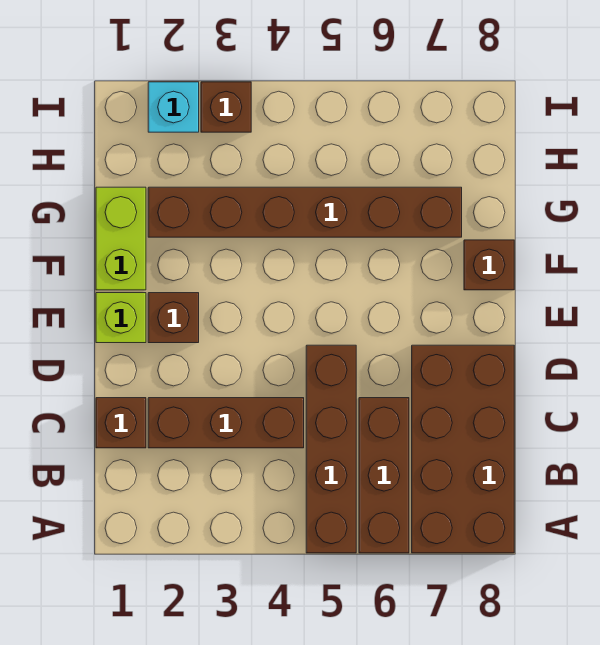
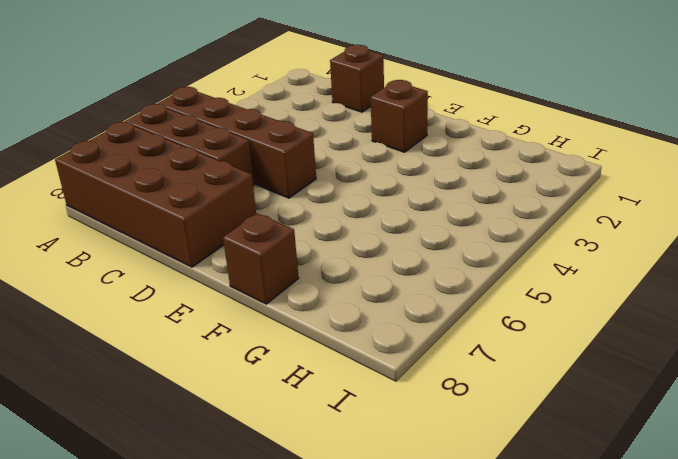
none -> brown brick C2:C4 level 1
none -> lime brick E1 level 1
none -> lime brick F1:G1 level 1

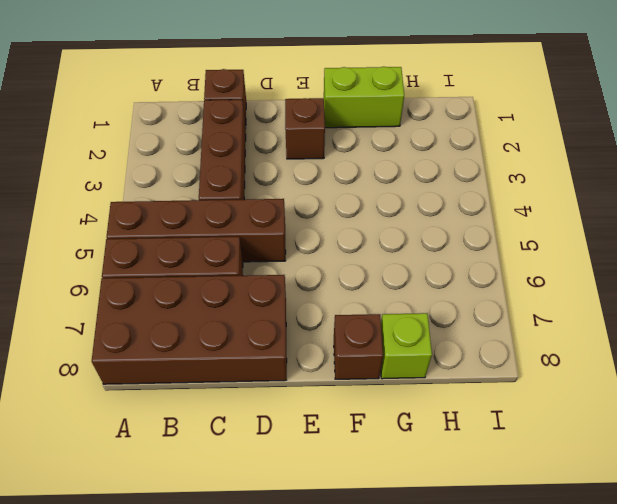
lime brick G8 level 1 -> lime brick E1 level 1
none -> brown brick G2:G7 level 1
none -> cyan brick I2 level 1
none -> brown brick I3 level 1

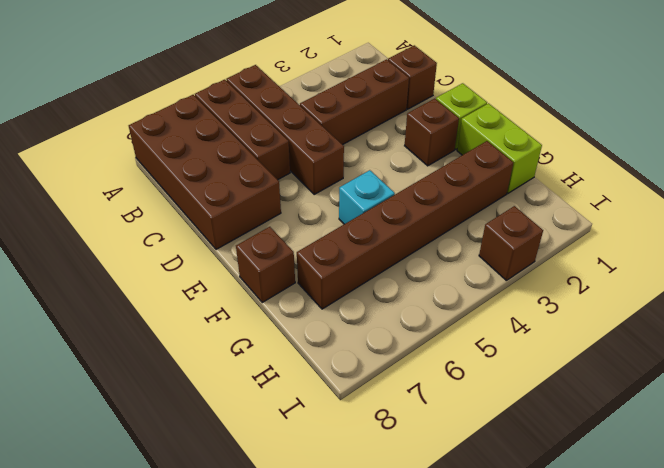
cyan brick F5 level 1 -> cyan brick I2 level 1

